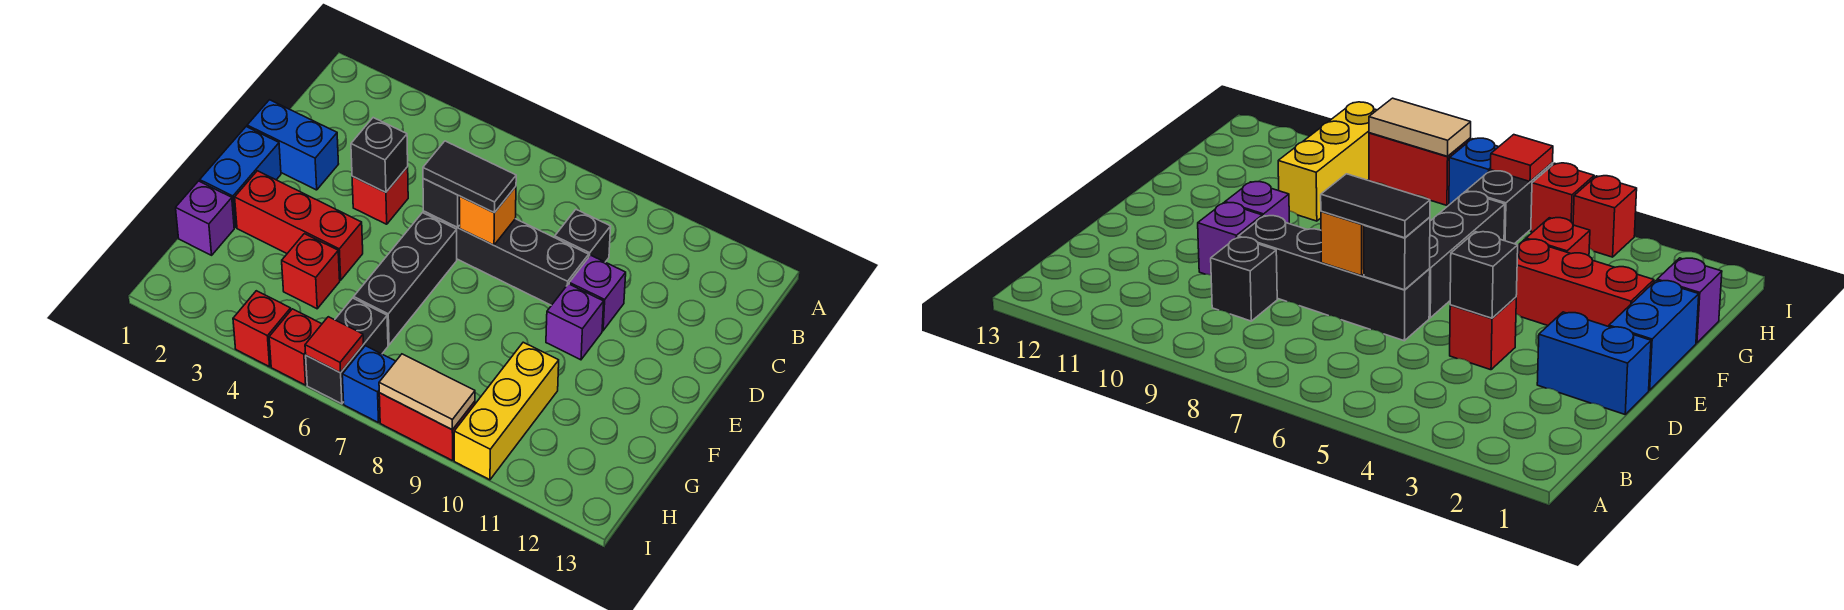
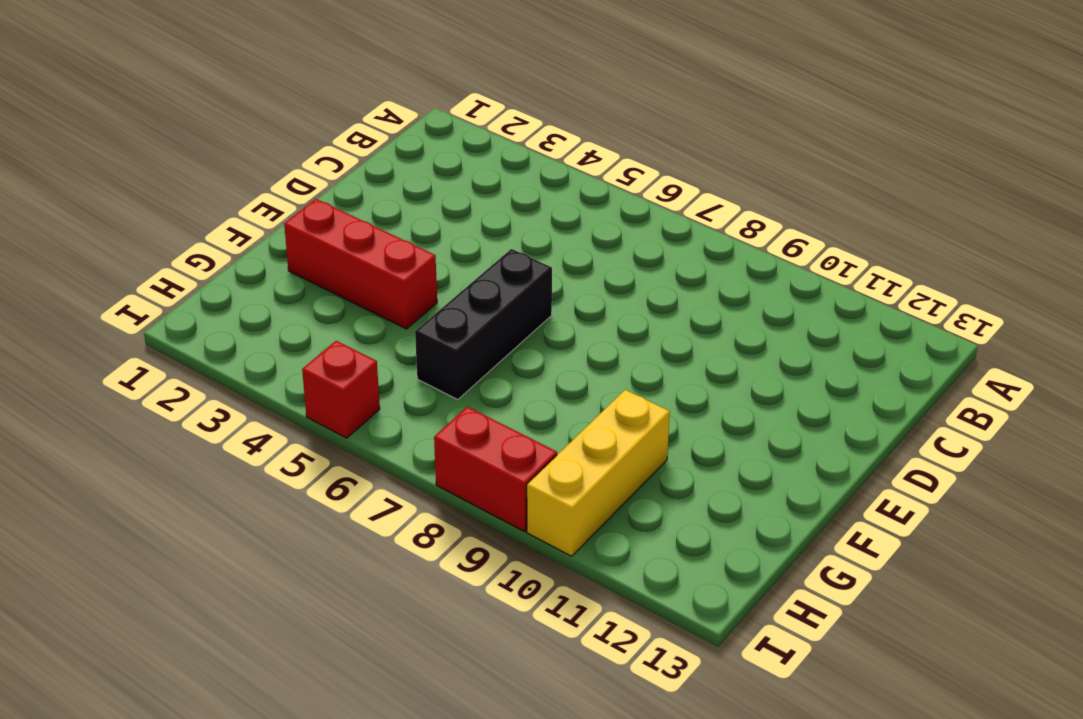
none -> black brick C9 level 1
none -> blue brick D1:D2 level 1
none -> red brick D4 level 1

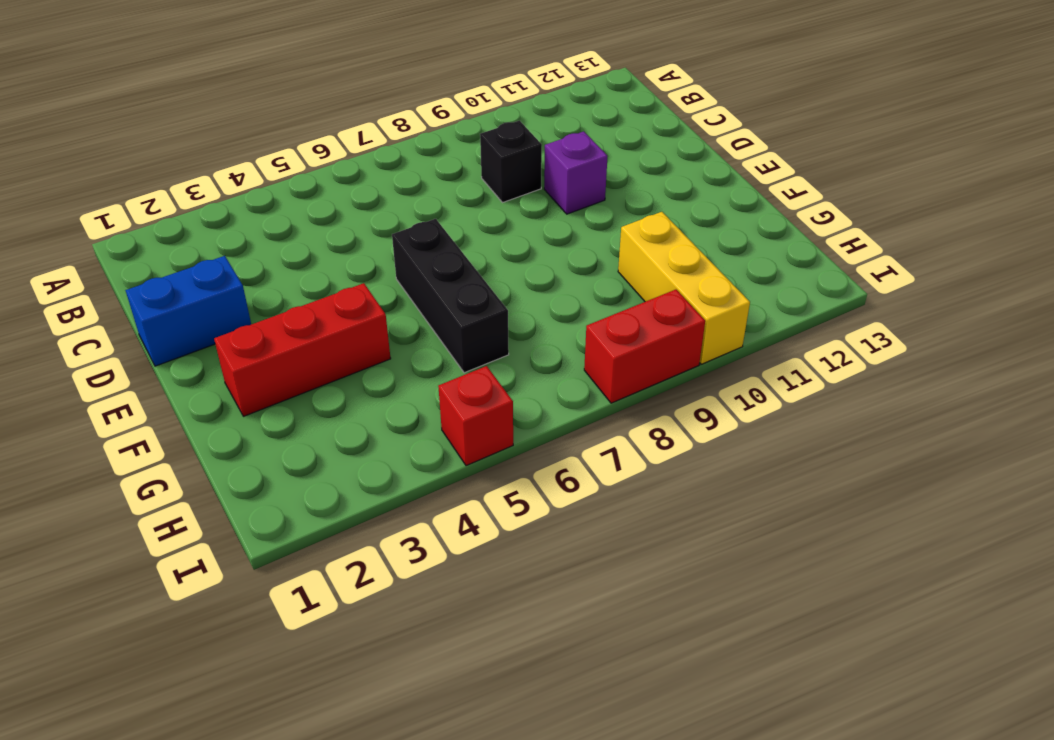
none -> red brick D4 level 1
none -> black brick D6:D9 level 1
none -> blue brick E1:F1 level 1

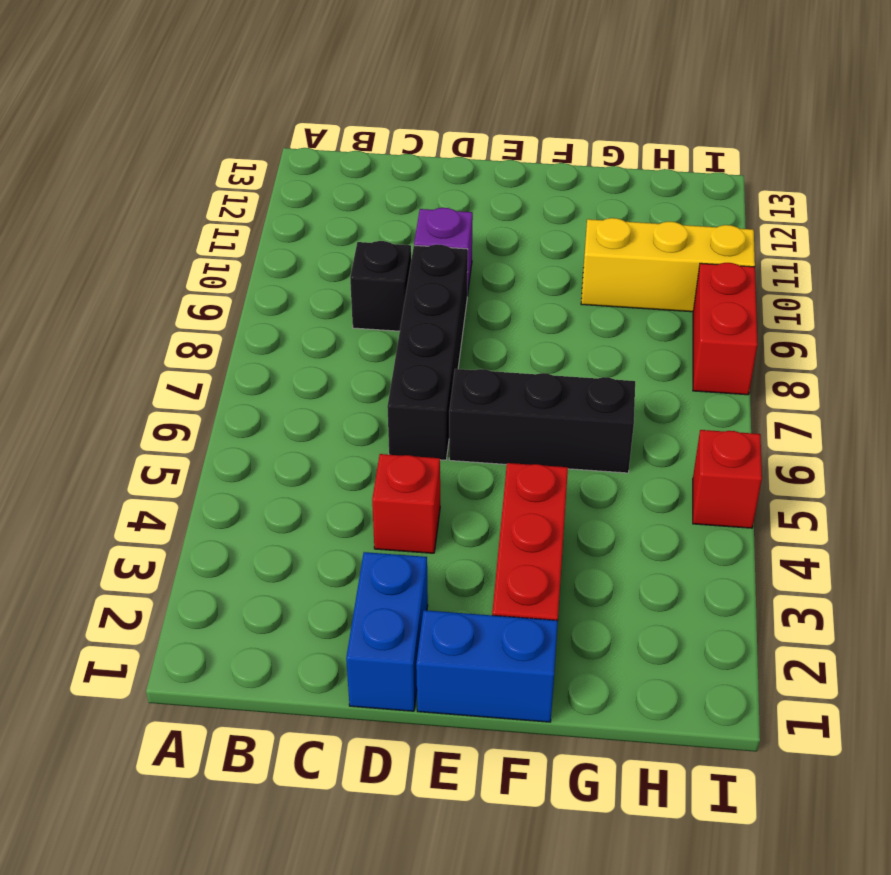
none -> purple brick E10 level 1
none -> purple brick G1 level 1
none -> red brick G4 level 1

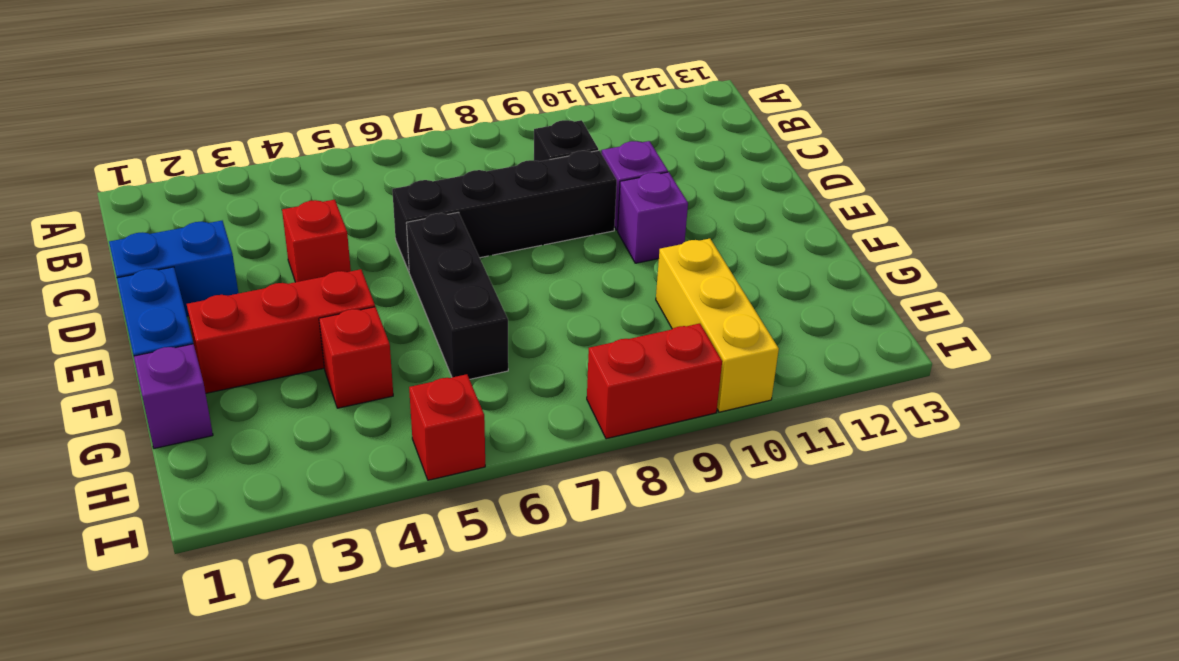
none -> black brick H6:I6 level 1
none -> red brick I4 level 1
none -> blue brick I7 level 1

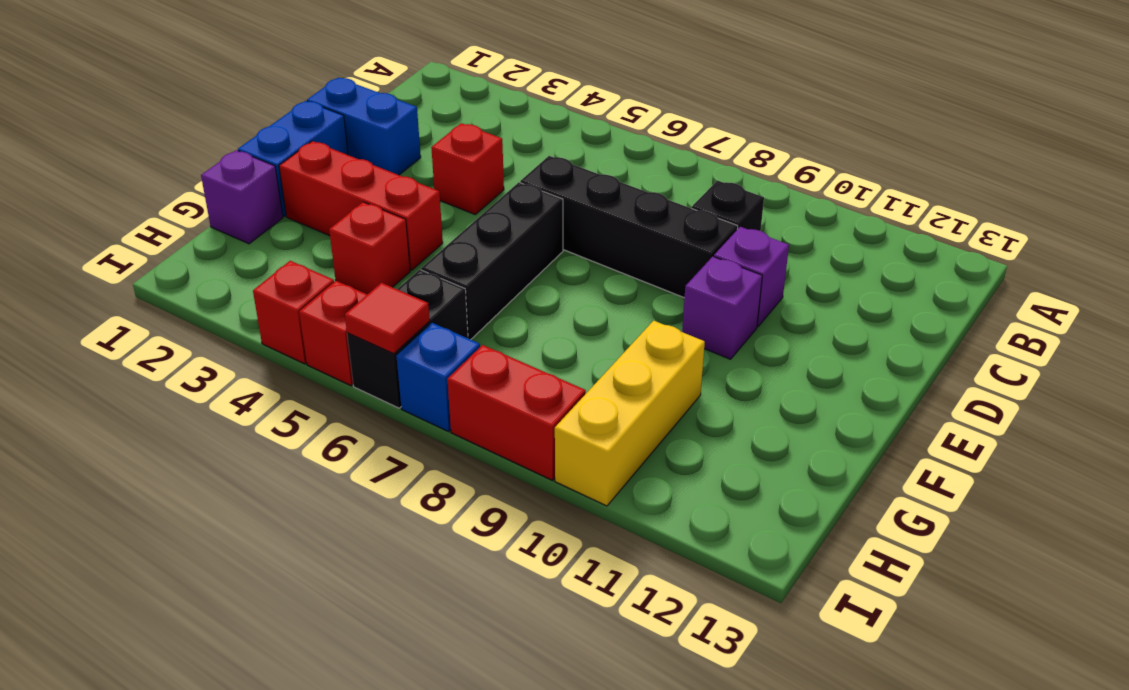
none -> black brick D4 level 2
none -> black brick D6 level 2
none -> orange brick D7 level 2

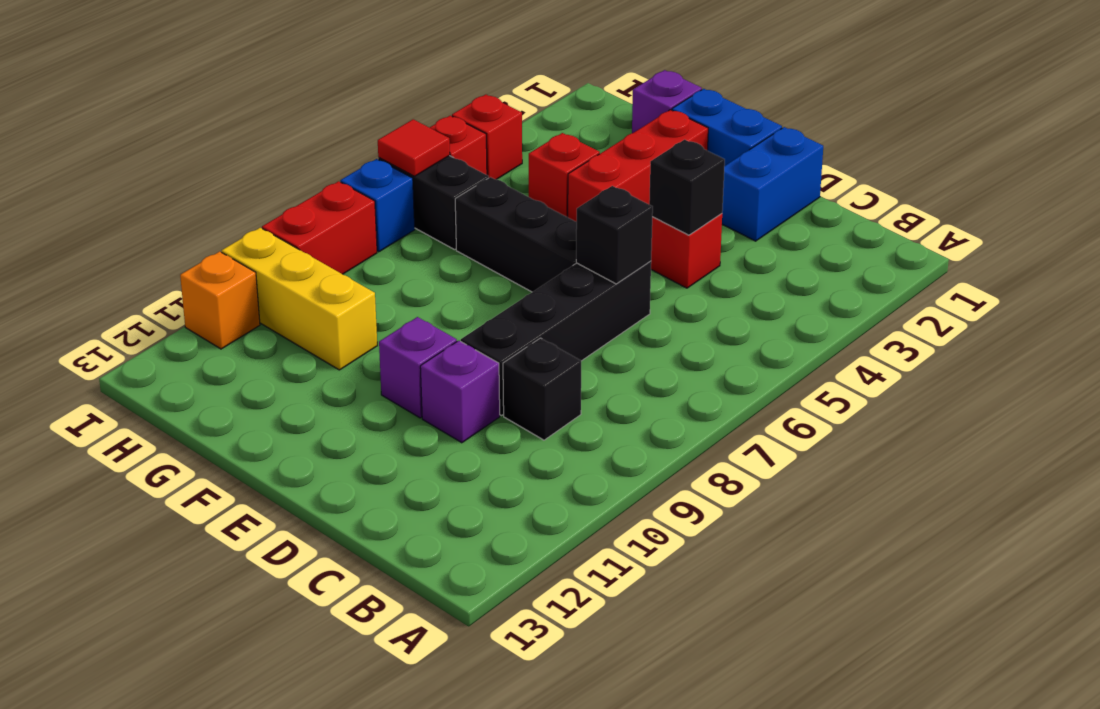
orange brick I11 level 1 -> orange brick D7 level 2
none -> tan tile I8:I9 level 2
none -> black tile D6:D7 level 3

